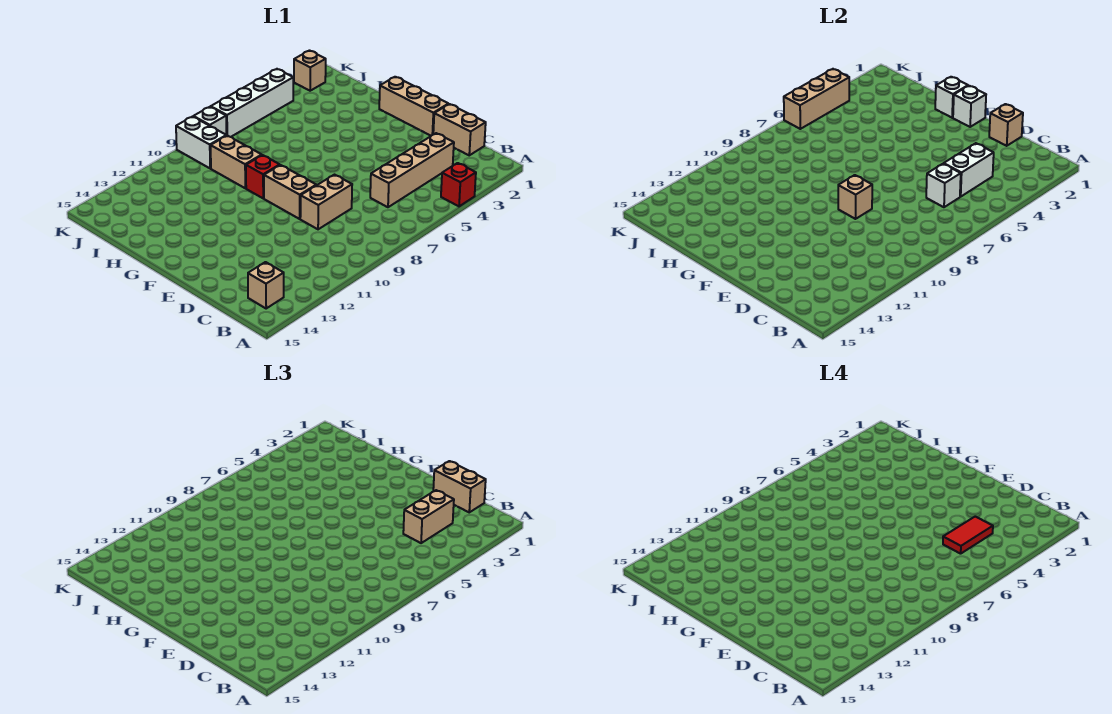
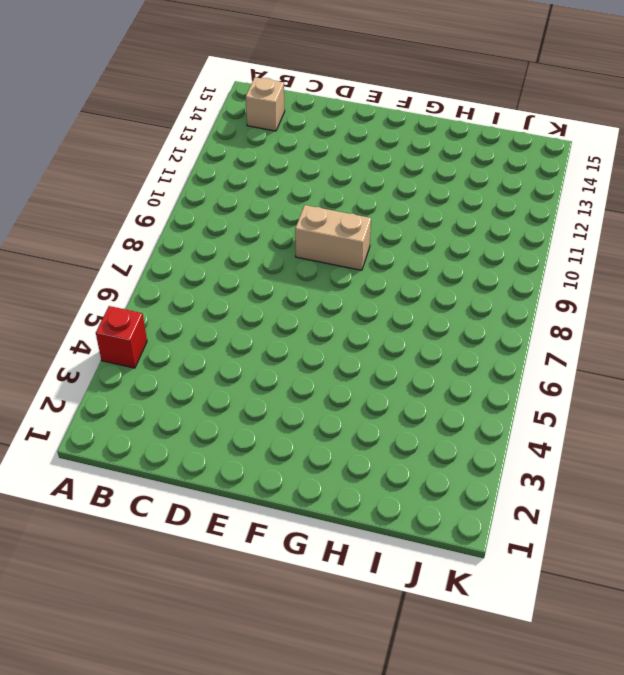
none -> tan brick C1:D1 level 1
none -> tan brick C3:C6 level 1
none -> tan brick D8:D9 level 1

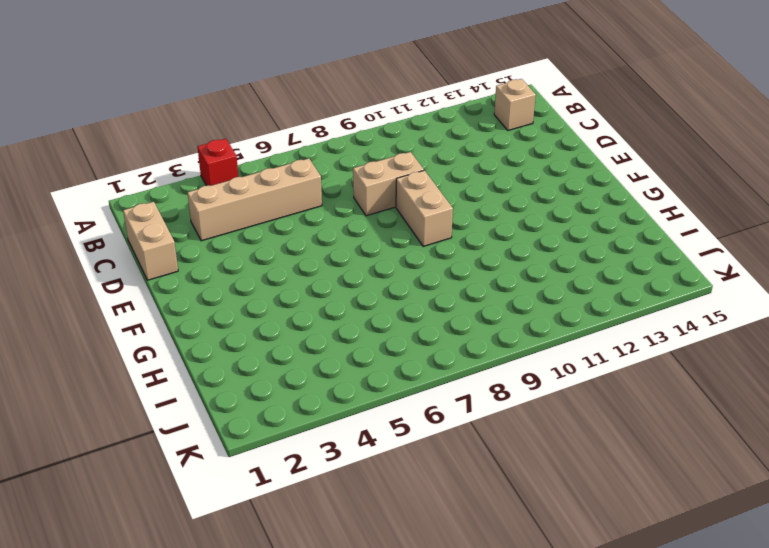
none -> tan brick E1:G1 level 1
none -> red brick G9 level 1
none -> tan brick H9:I9 level 1

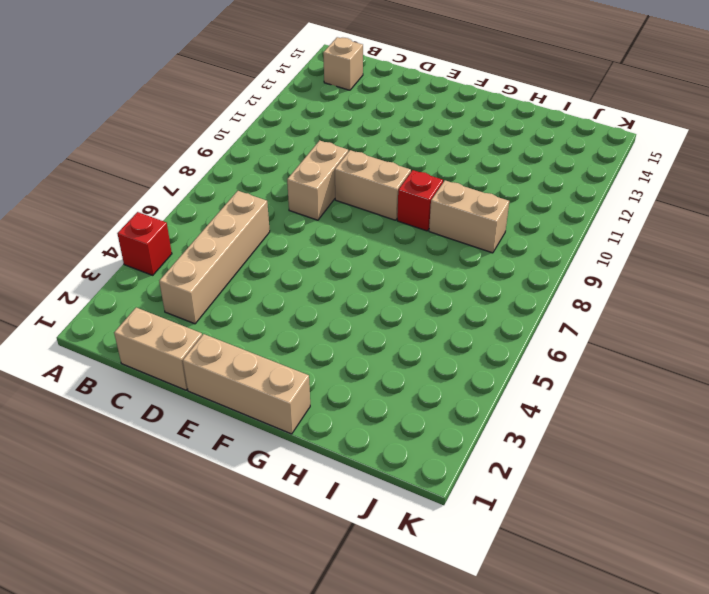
none -> white brick J9:K9 level 1
none -> tan brick K2 level 1
none -> white brick K4:K7 level 1

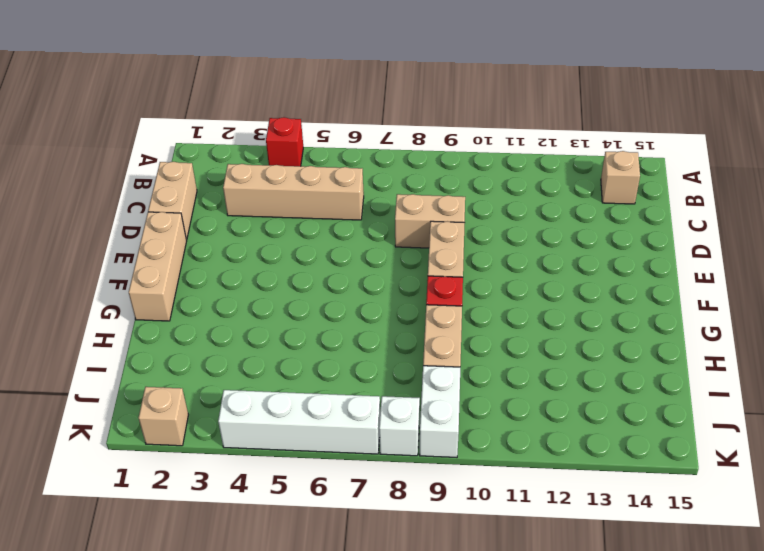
none -> white brick C4:C5 level 2
none -> white brick C6 level 2
none -> tan brick D1 level 2

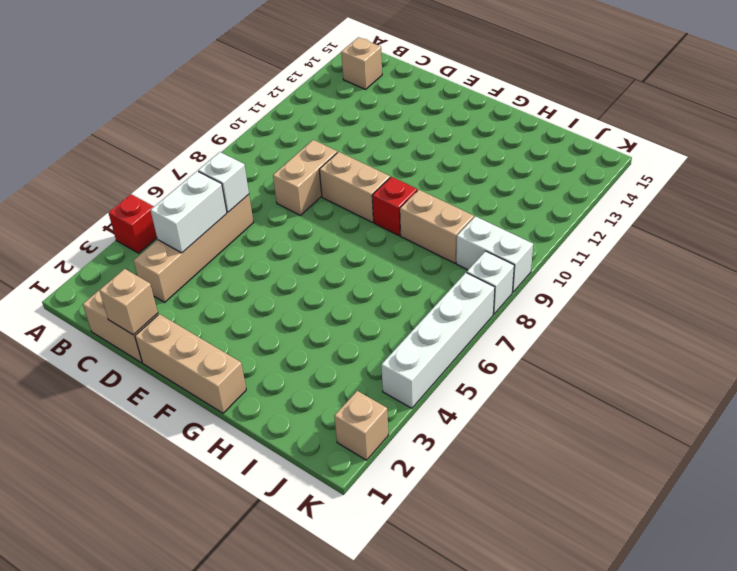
none -> tan brick E9 level 2
none -> white brick F1 level 2
none -> white brick G1 level 2

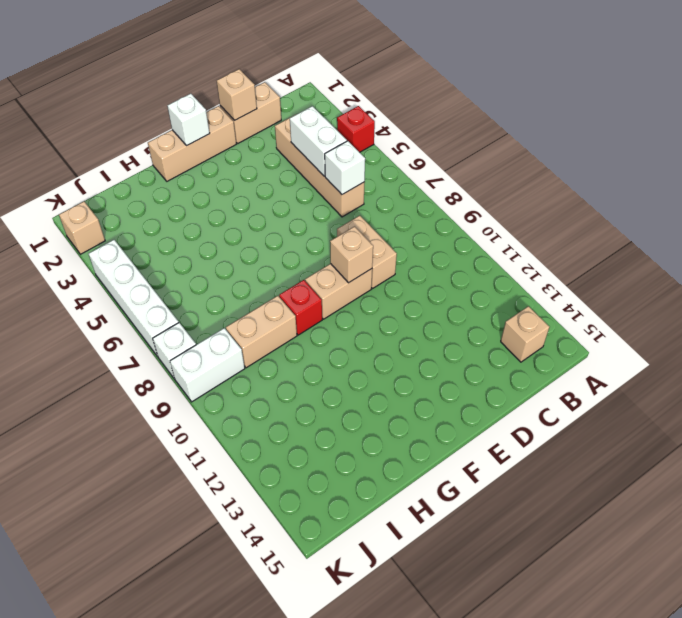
none -> white brick G1 level 2
none -> tan brick K4:K6 level 2
none -> tan brick C1:D1 level 3

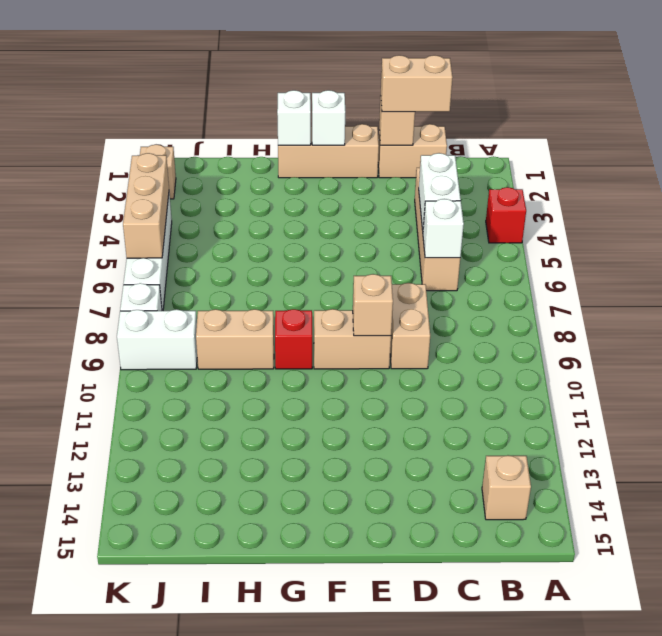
none -> tan brick C3:C4 level 3
none -> red tile C4:C5 level 4

